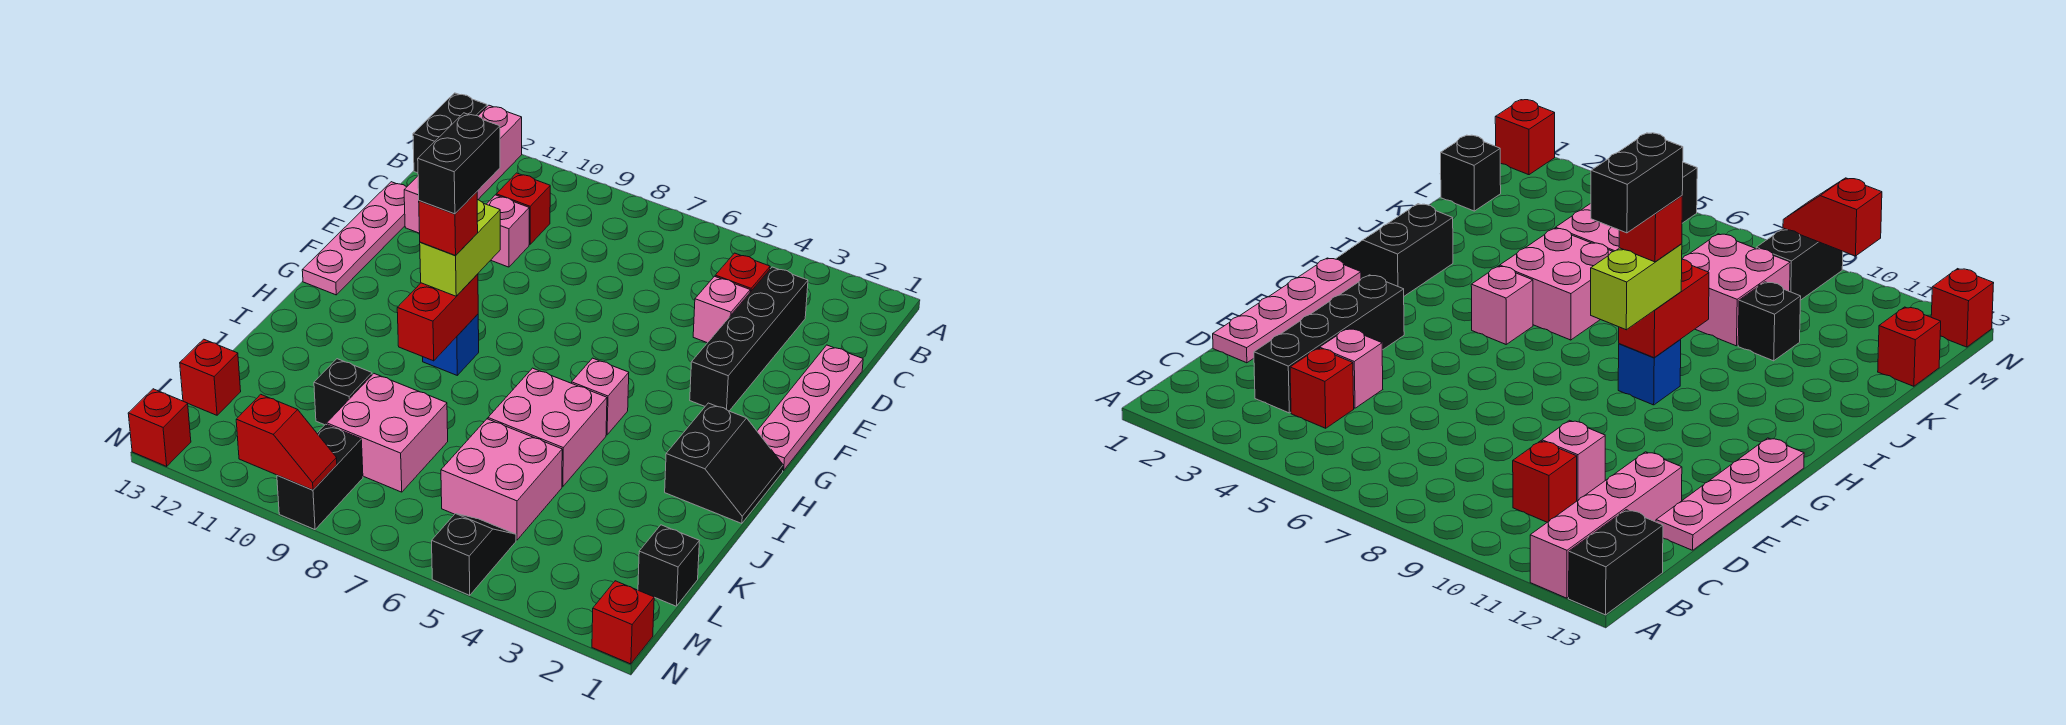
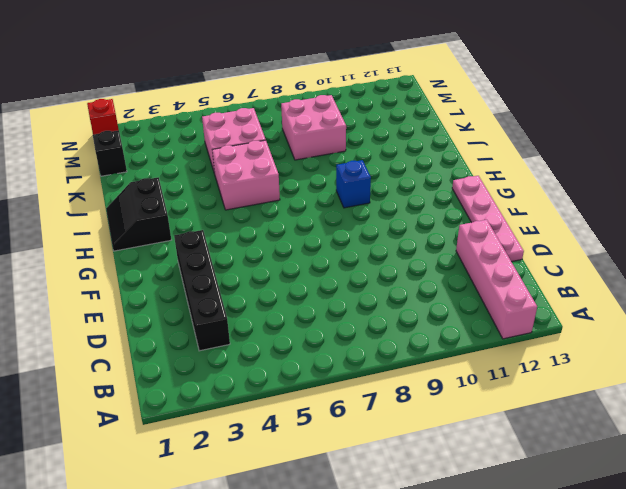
none -> black brick A13:B13 level 1
none -> red brick C4 level 1
none -> red brick C10 level 1

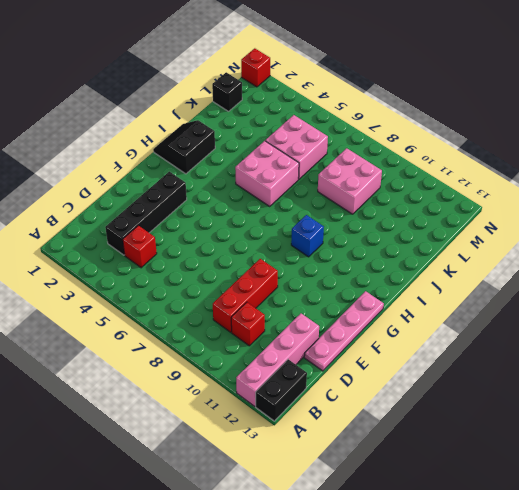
red brick C9:E9 level 1 -> none
none -> pink plate D1:G1 level 1
none -> pink brick D4 level 1
none -> pink brick D10 level 1

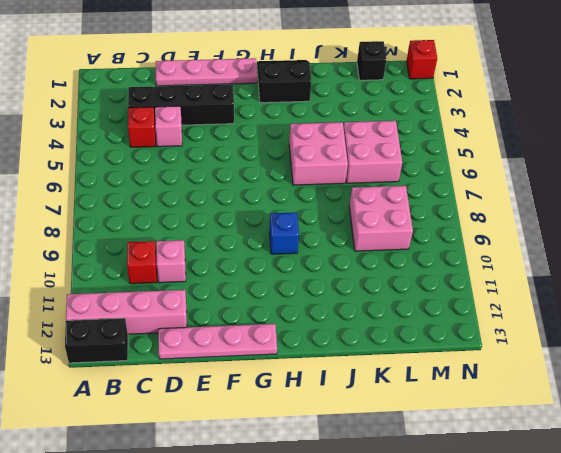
none -> pink brick H5 level 1
none -> black brick K10 level 1
none -> red brick L13 level 1

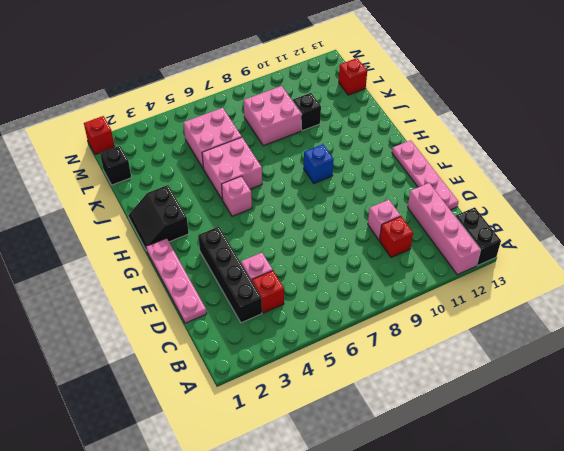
none -> black slope M5:N5 level 1 top N
none -> black brick M9:N9 level 1
none -> red brick N13 level 1

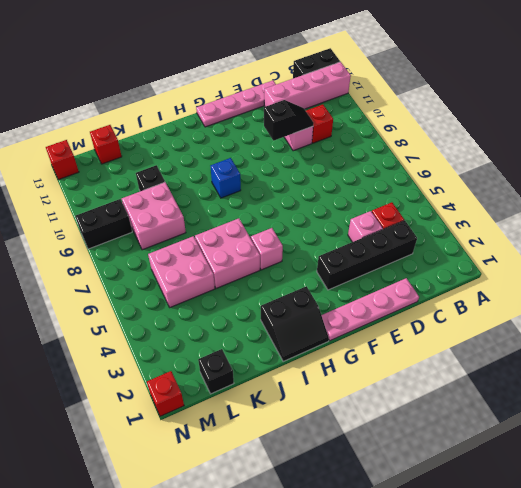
black slope D10:E10 level 2 top E -> black slope M5:N5 level 1 top N
none -> red brick H9:I9 level 2
none -> red slope N9:N10 level 2 top 10
none -> lime brick G9:H9 level 3

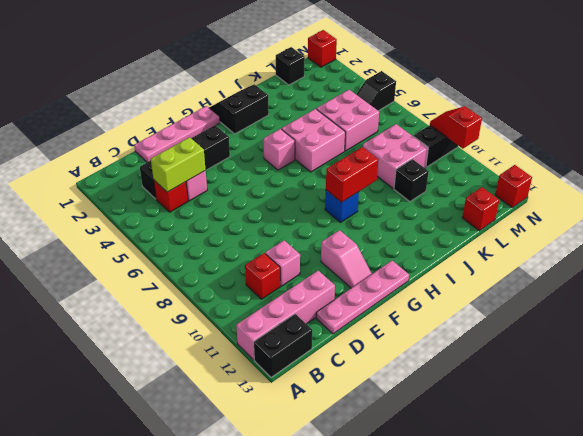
lime brick C4:D4 level 2 -> lime brick G9:H9 level 3
pink slope F11:F12 level 1 top 11 -> none
none -> red brick H9 level 4
none -> black brick G9:H9 level 5

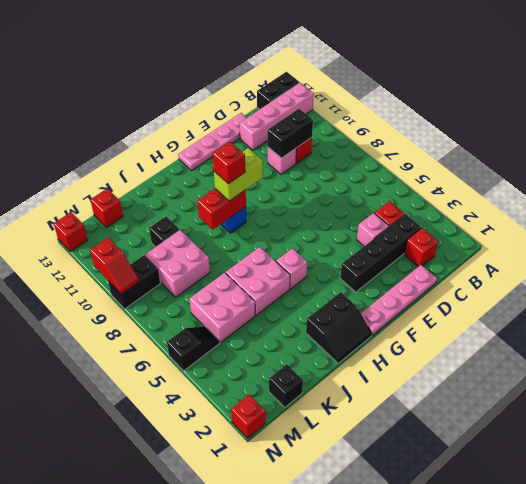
red brick C2 level 1 -> none
black brick C10:D10 level 2 -> black brick G9:H9 level 5

